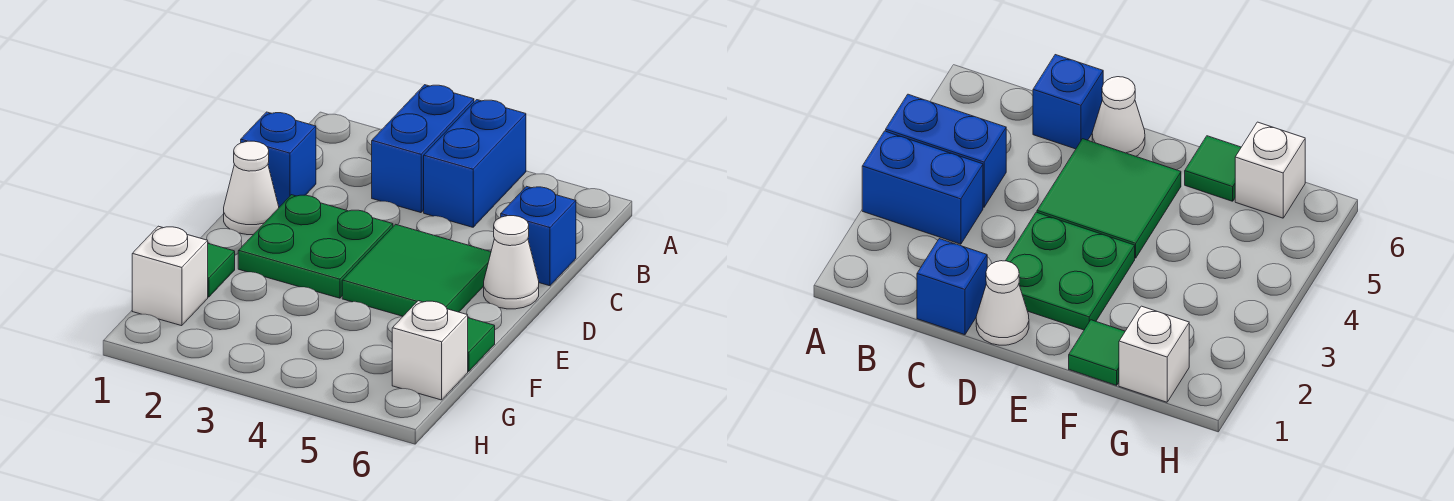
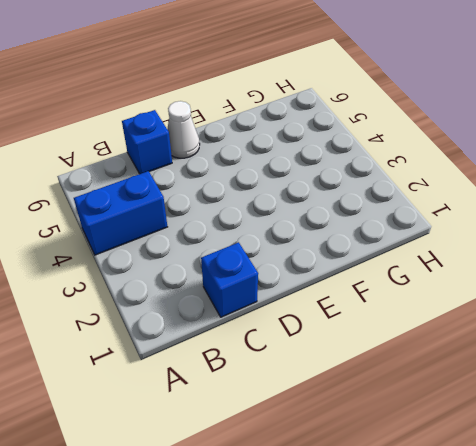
none -> blue brick A3:B3 level 1
none -> white cone D1 level 1
none -> green plate D2:E3 level 1

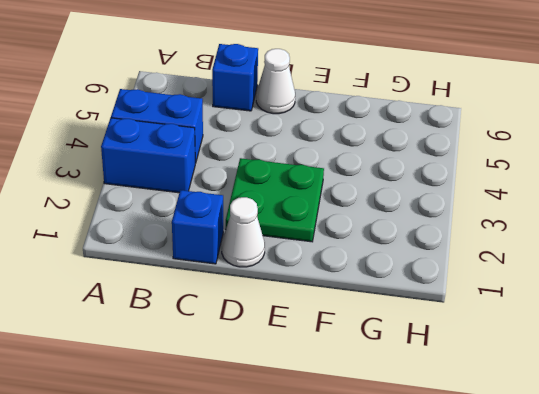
none -> green tile D4:E5 level 1
none -> green tile F1 level 1
none -> green tile F6 level 1

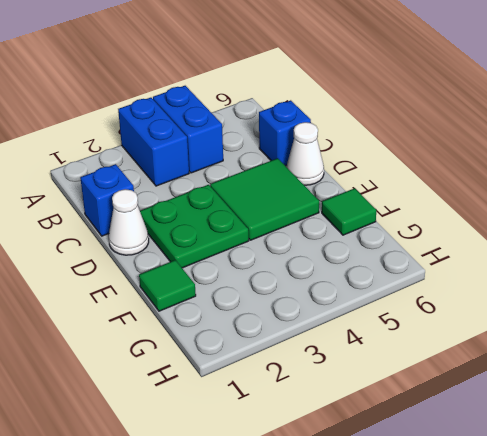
none -> white brick G1 level 1
none -> white brick G6 level 1

